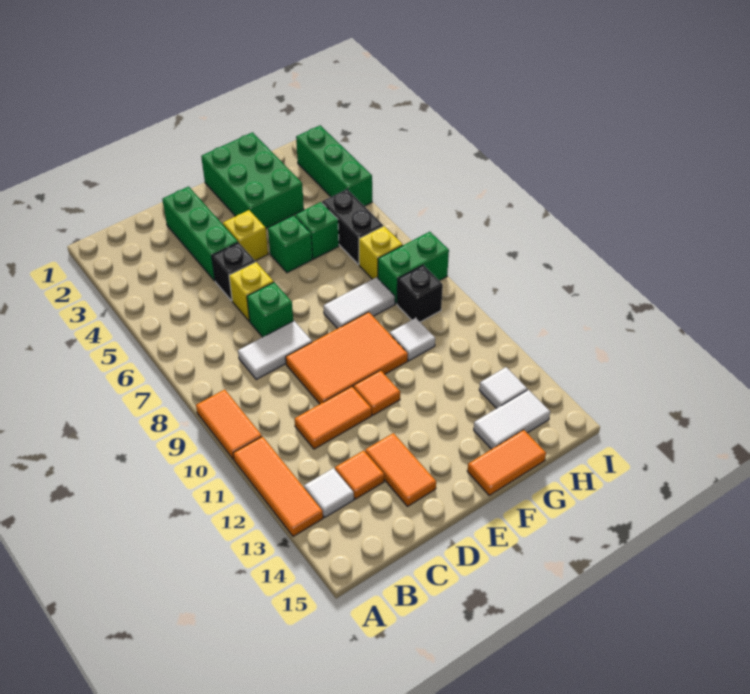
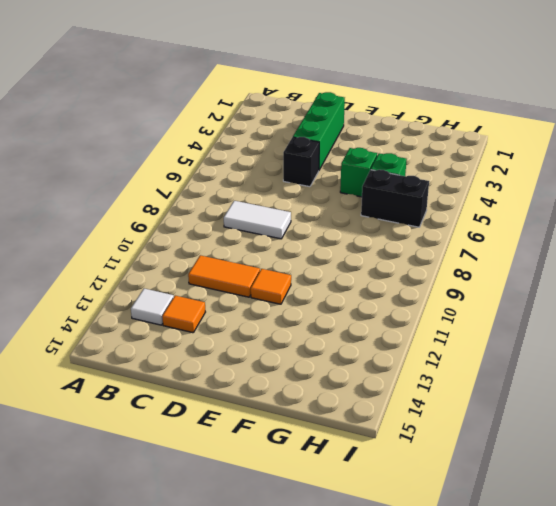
black brick G6:H6 level 1 -> black brick H5:H6 level 1
none -> orange tile A9:A10 level 1
none -> orange tile A11:A13 level 1
none -> yellow brick D6 level 1

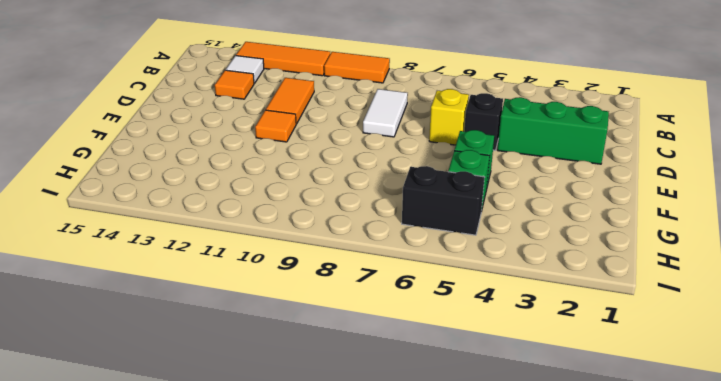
none -> green brick D7 level 1
none -> orange tile D9:F10 level 1
none -> orange tile D13:D14 level 1

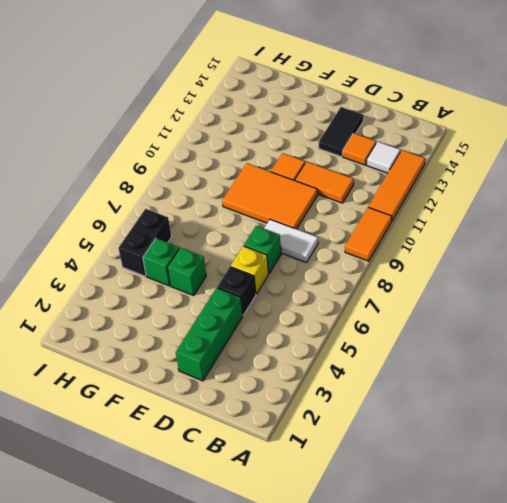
black tile D13:D14 level 1 -> orange tile D13:D14 level 1
none -> yellow brick E4 level 1
none -> green brick F1:G3 level 1
none -> white tile F8:G8 level 1

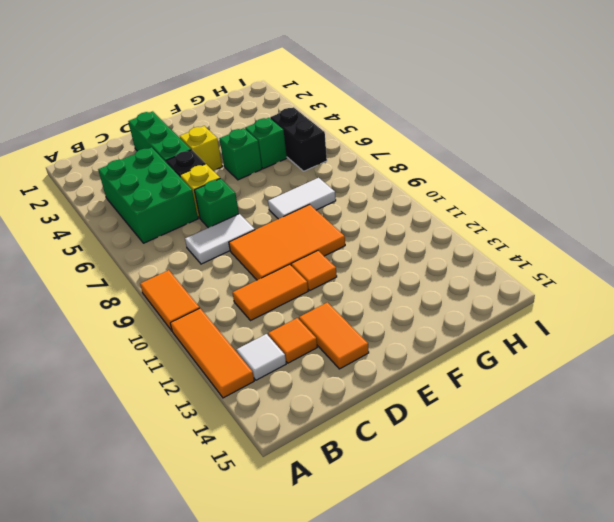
green brick B4:C6 level 1 -> green brick F1:G3 level 1
none -> orange tile F15:G15 level 1
none -> white tile G10 level 1
none -> white tile G14:H14 level 1

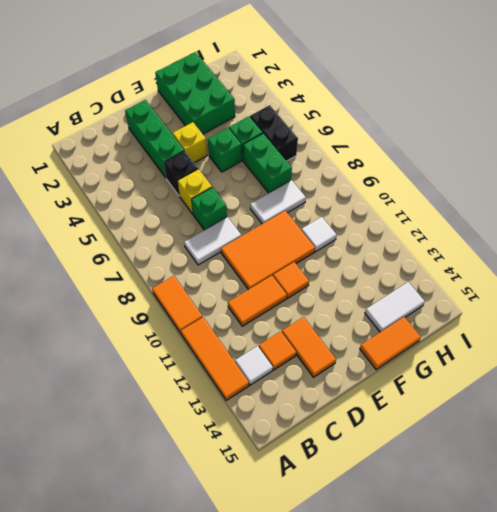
green brick G6:G7 level 1 -> green brick H8:I8 level 1
none -> yellow brick H7 level 1
none -> black brick H9 level 1
none -> white tile H13 level 1

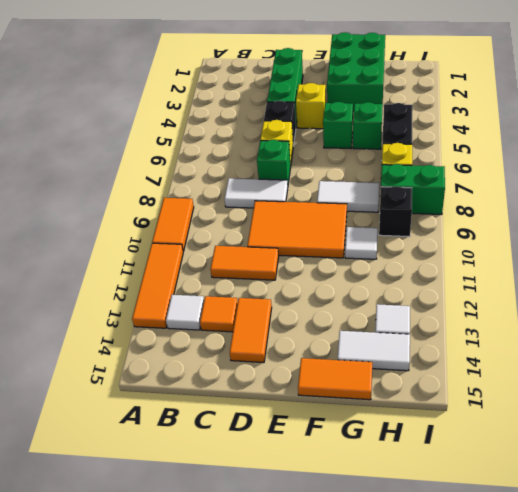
none -> orange tile E11 level 1
none -> green brick I2:I4 level 1

